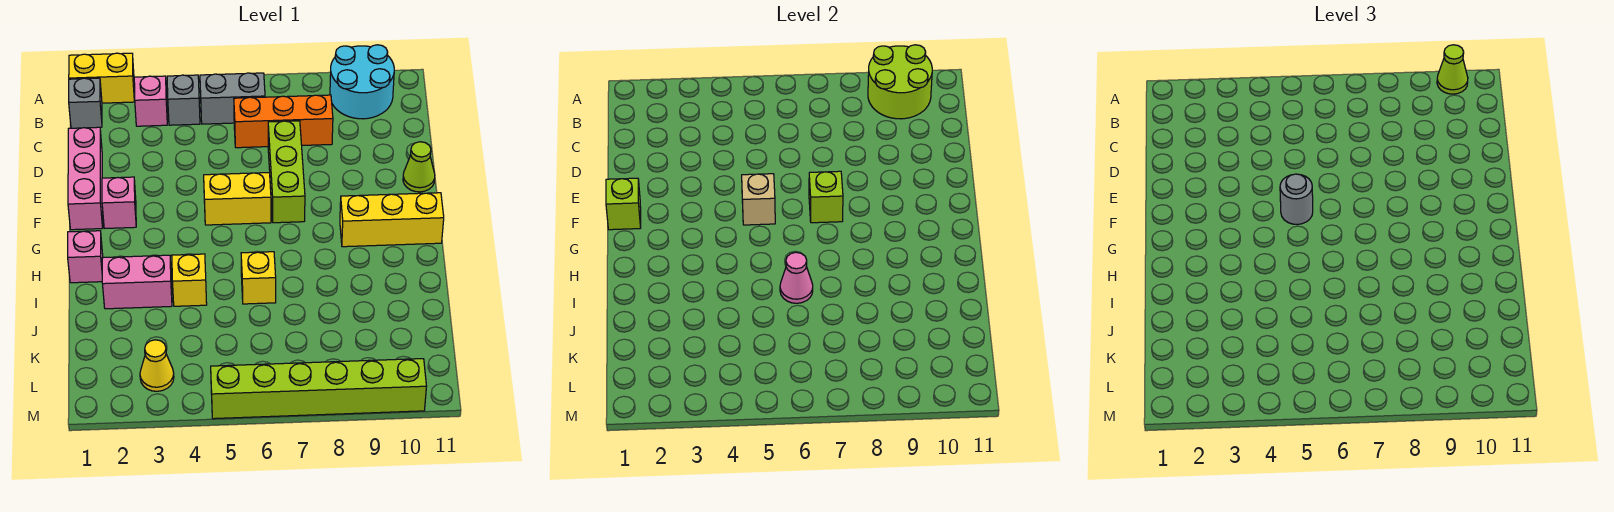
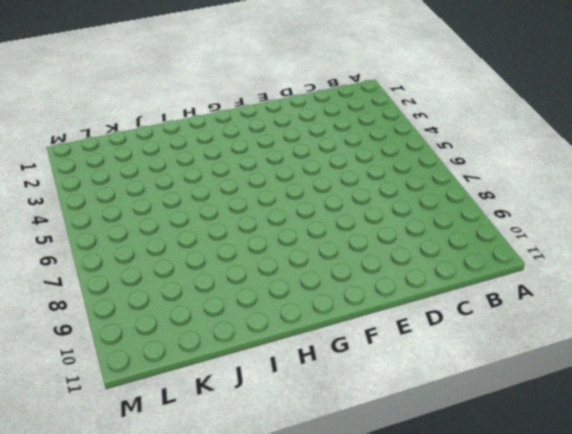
none -> yellow brick A1:A2 level 1
none -> cyan round brick A9:B10 level 1
none -> grey brick B1 level 1

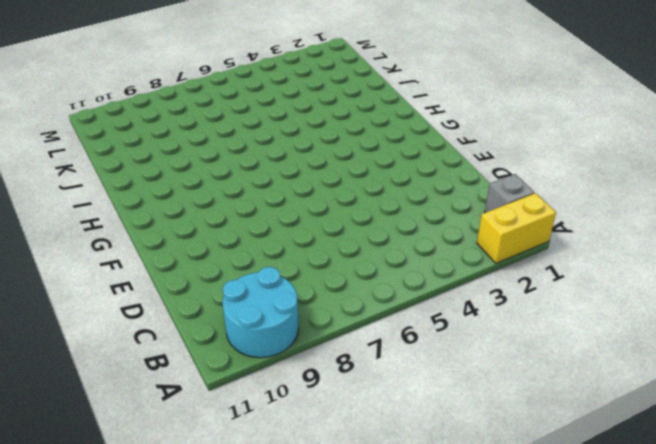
none -> pink brick B3 level 1
none -> grey brick B4 level 1
none -> grey brick B5:B6 level 1

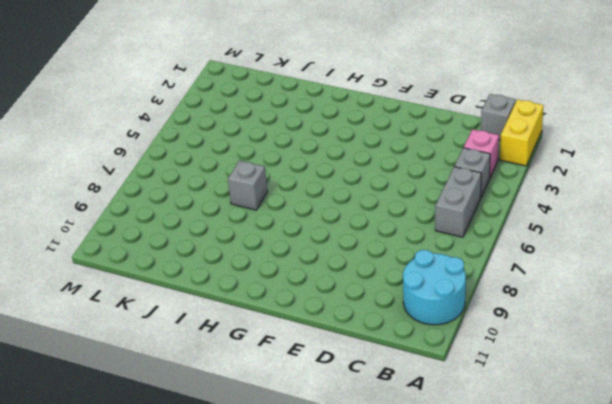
grey brick I7 level 1 -> none
none -> orange brick C6:C8 level 1
none -> pink brick D1:F1 level 1
none -> lime brick D7:F7 level 1

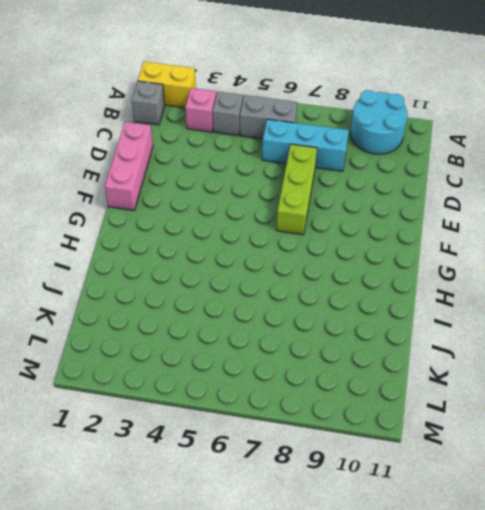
cyan brick C6:C8 level 1 -> orange brick C6:C8 level 1
none -> lime cone E11 level 1
none -> pink brick F2 level 1
none -> yellow brick F5:F6 level 1

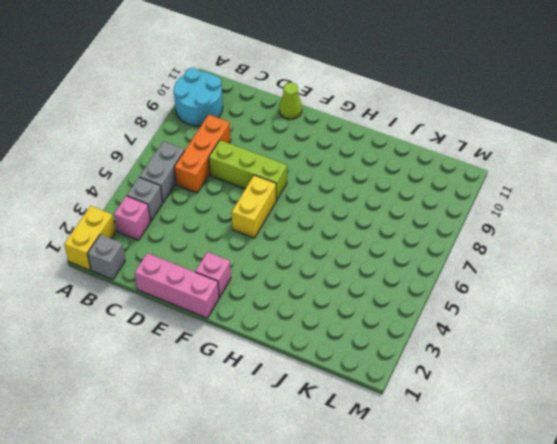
none -> yellow brick G9:G11 level 1
none -> pink brick H1 level 1
none -> pink brick I2:I3 level 1

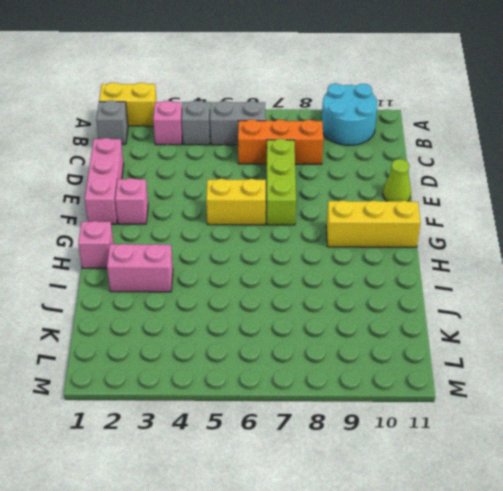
none -> yellow brick I4 level 1
none -> yellow brick I6 level 1
none -> yellow cone L3 level 1

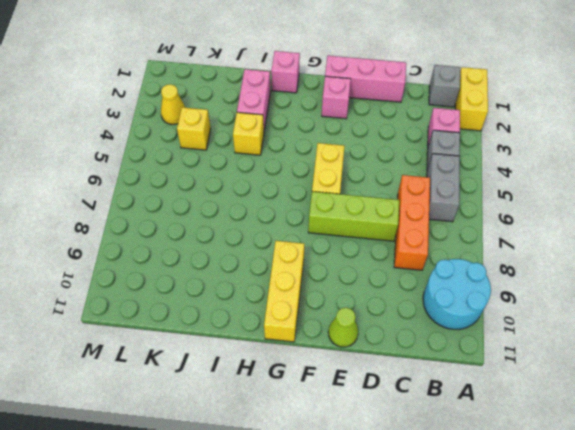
yellow brick K4 level 1 -> yellow brick I6 level 1
none -> lime brick M5:M10 level 1
none -> lime round brick A9:B10 level 2
none -> lime brick F1 level 2

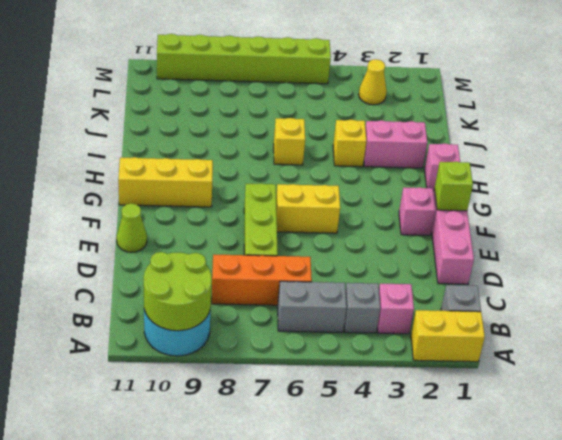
none -> tan brick F5 level 2
none -> lime brick F7 level 2
none -> pink cone I6 level 2

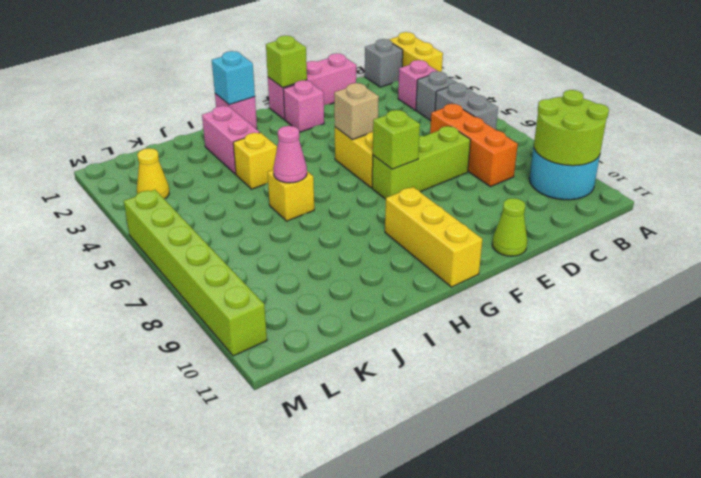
cyan brick H1 level 2 -> none
none -> lime cone A10 level 3
none -> grey round brick F5 level 3

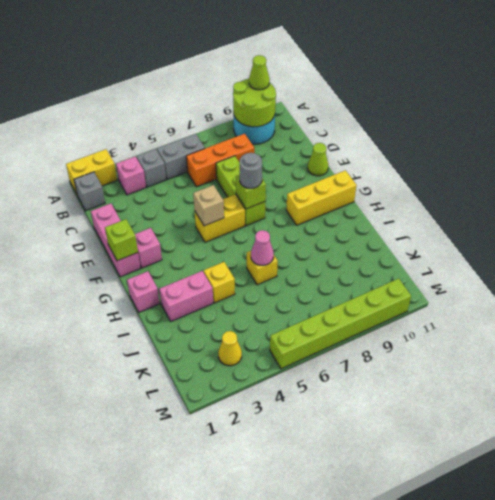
grey round brick F7 level 3 -> grey round brick F5 level 3

